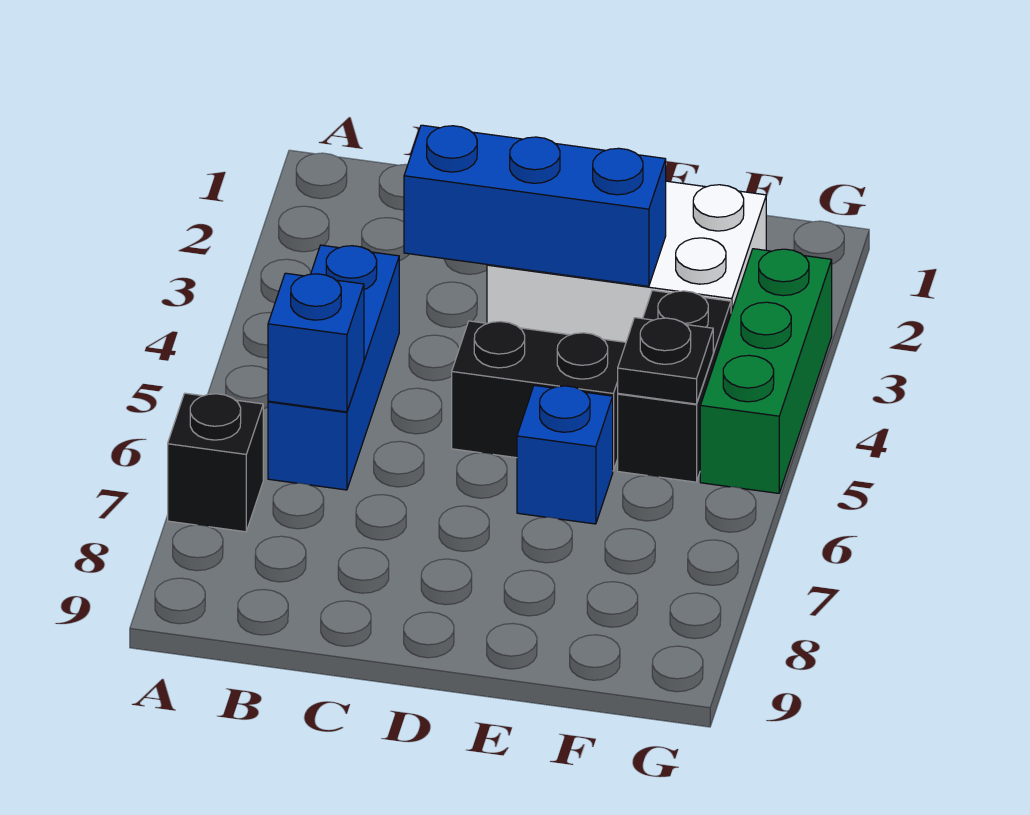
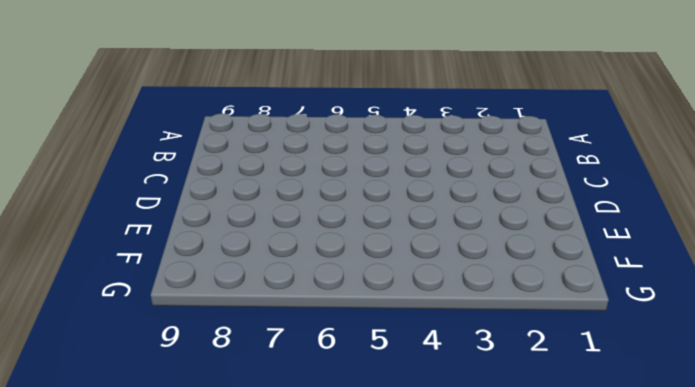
none -> black brick A7 level 1
none -> blue brick B4:B6 level 1

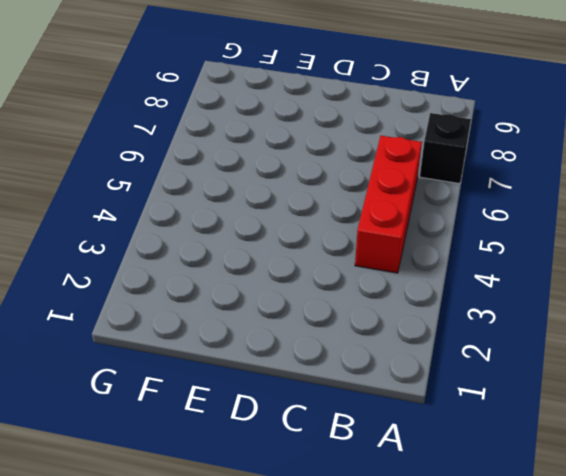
red brick B4:B6 level 1 -> blue brick B4:B6 level 1
none -> white brick D2:F3 level 1
none -> black brick D5:E5 level 1

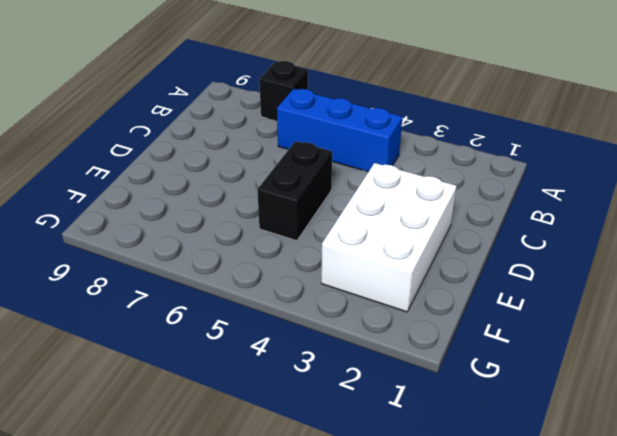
none -> blue brick E6 level 1
none -> black brick F4:F5 level 1

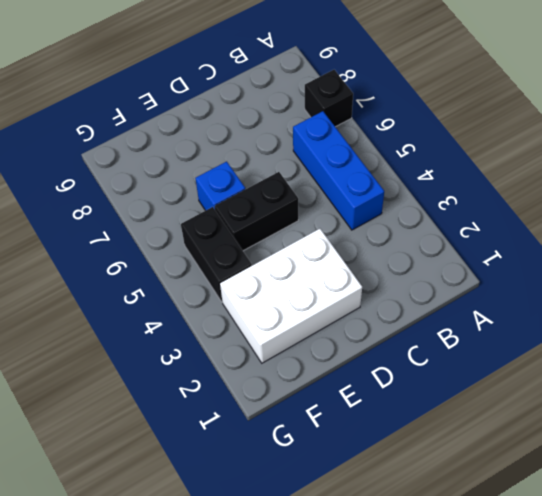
none -> green brick G3:G5 level 1
none -> blue brick B6 level 2

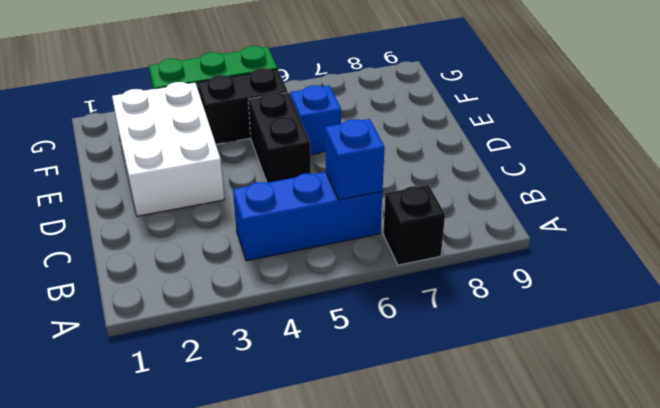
none -> blue brick C3:E3 level 2
none -> black plate F5 level 2

